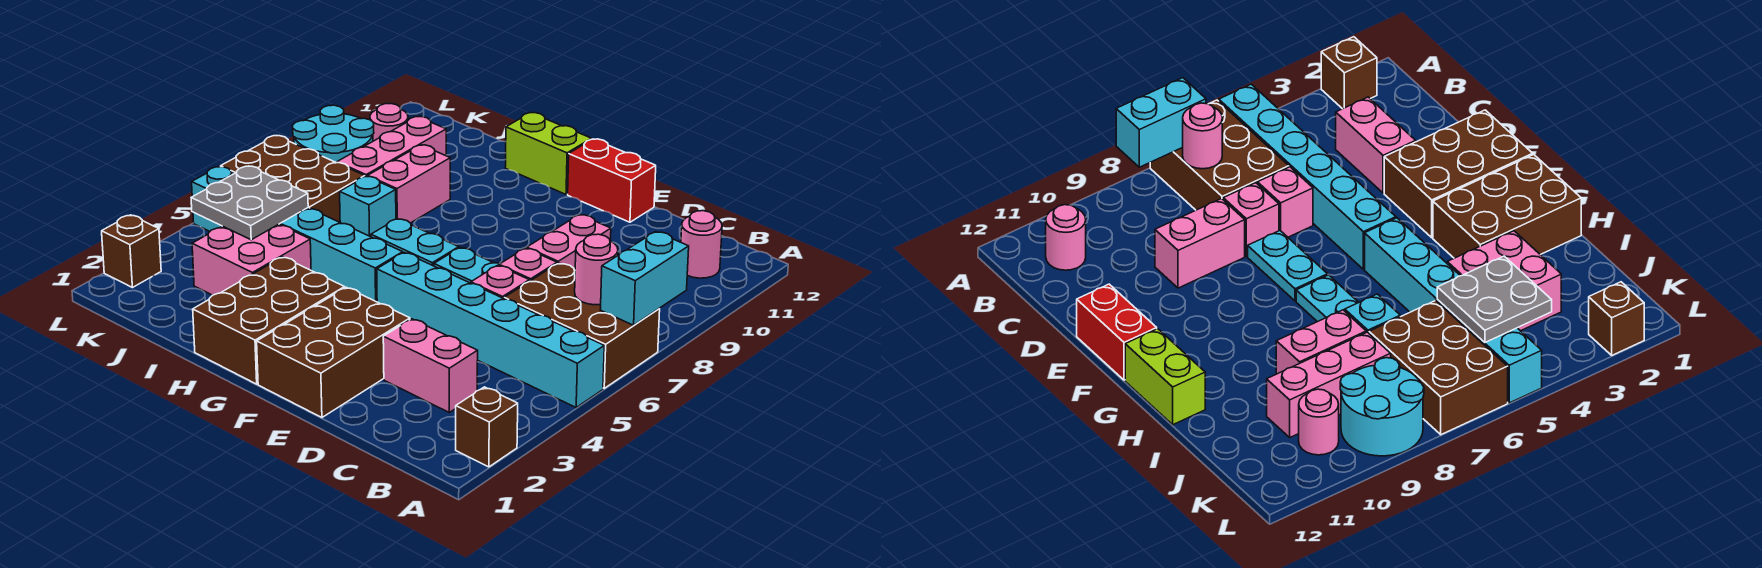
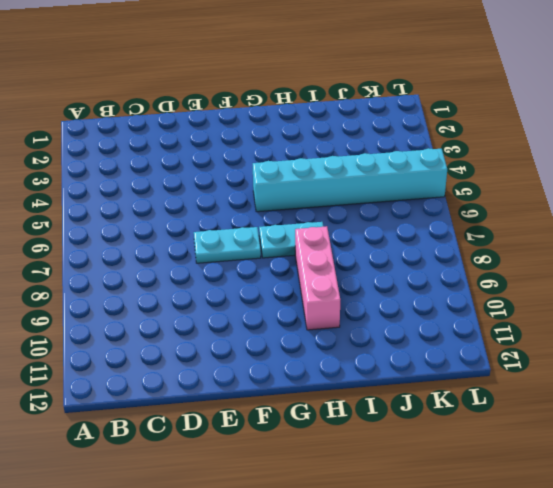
pink brick H8:H10 level 1 -> pink brick J8:J10 level 1
none -> brown brick A2 level 1
none -> cyan brick A5:F5 level 1
none -> brown brick A6:C7 level 1

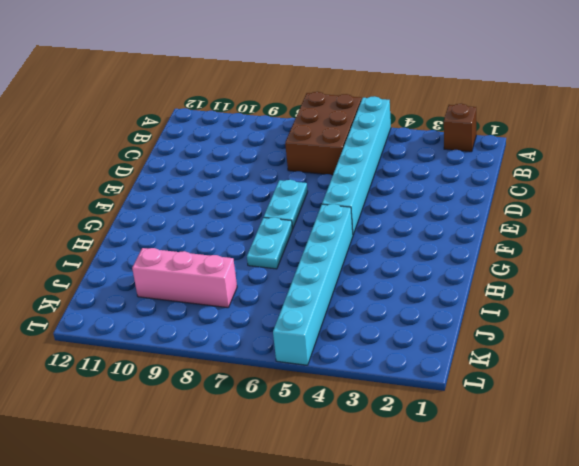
none -> pink round brick B11 level 1
none -> pink brick C3:D3 level 1
none -> pink brick D6 level 1

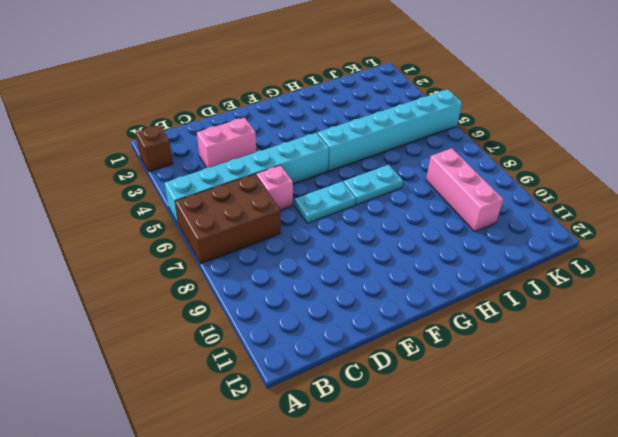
none -> pink round brick B11 level 1
none -> pink brick D7 level 1
none -> pink brick D8:D9 level 1

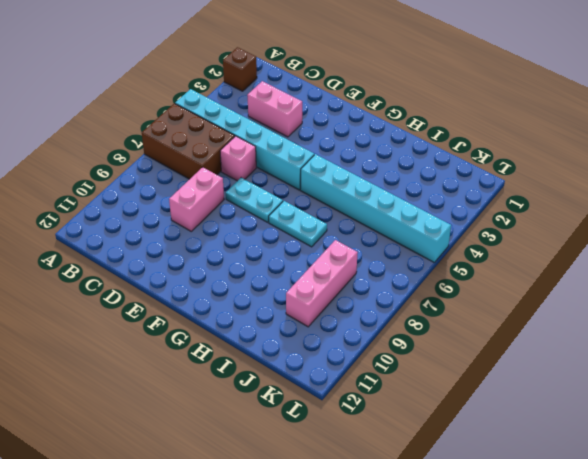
none -> pink round brick B11 level 1
none -> pink brick D7 level 1
none -> brown brick E1:F3 level 1

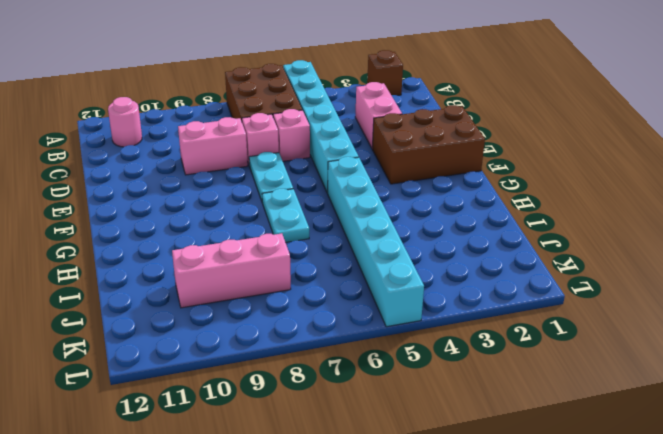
none -> red brick E12:F12 level 1
none -> brown brick G1:H3 level 1
none -> lime brick G12:H12 level 1

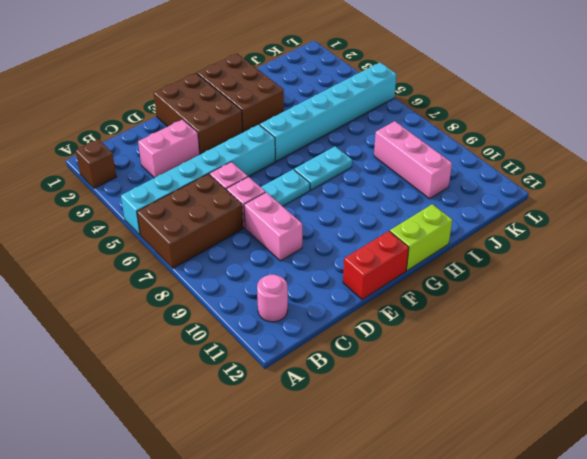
none -> pink brick I3:J4 level 1
none -> cyan brick I7 level 1
none -> pink brick I8:I9 level 1

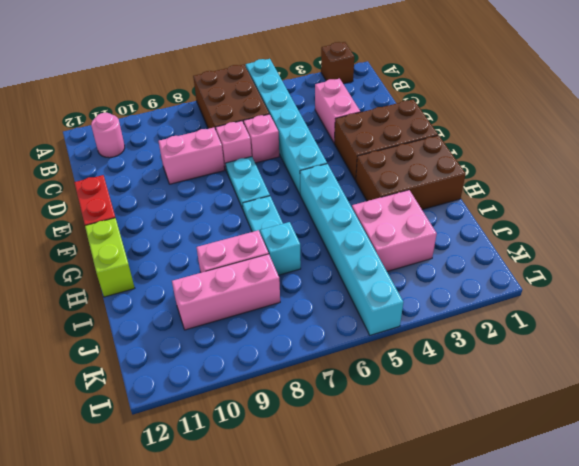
none -> brown brick J6:L7 level 1
none -> cyan round brick K8:L9 level 1
none -> pink round brick K10 level 1

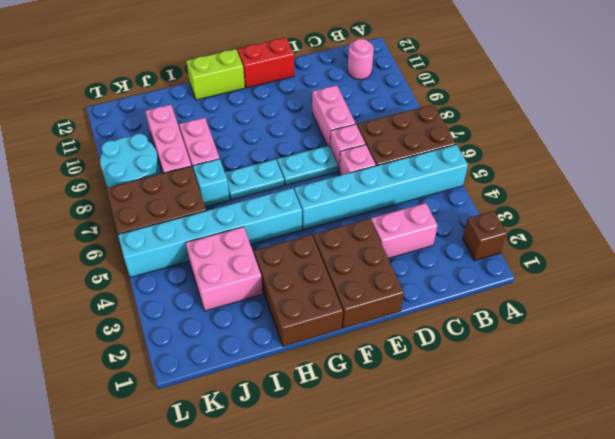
none -> pink round brick K10 level 1
none -> brown brick L2 level 1
none -> cyan brick A7:A8 level 2

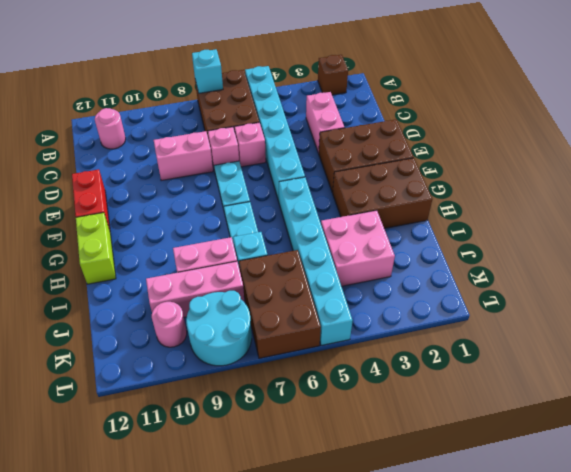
cyan brick A7 level 2 -> cyan brick A7:A8 level 2
none -> brown brick L2 level 1
none -> pink round brick B7 level 2
none -> grey plate J4:K5 level 2

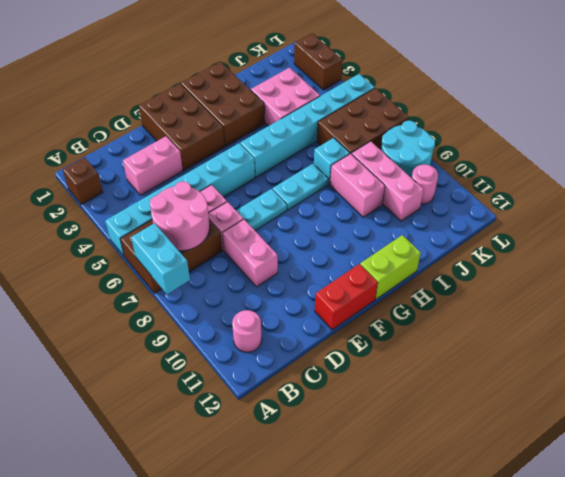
pink round brick B6:C7 level 2 -> pink round brick B7 level 2
brown brick L2:L3 level 1 -> brown brick L2 level 1
none -> grey plate J4:K5 level 2

